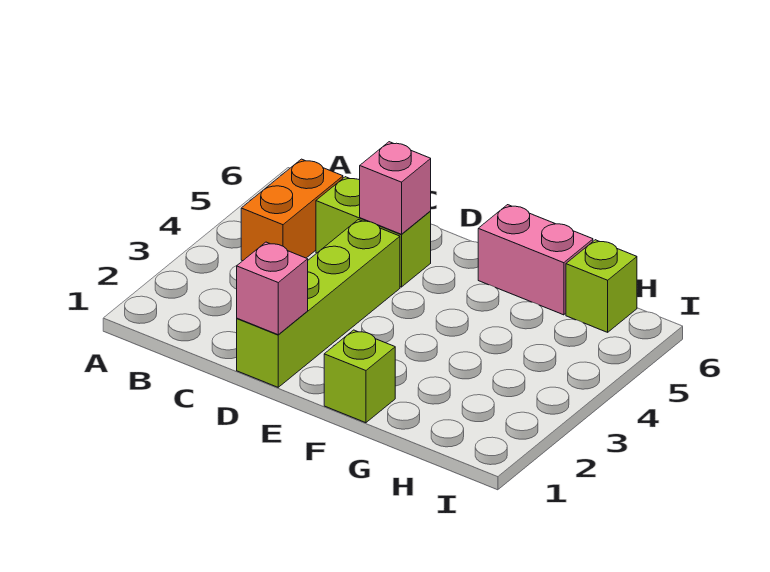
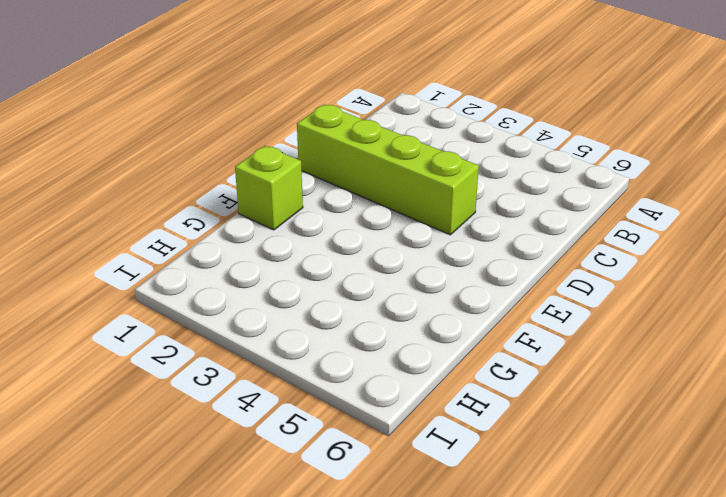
none -> orange brick B4:B5 level 1
none -> lime brick C5:D5 level 1

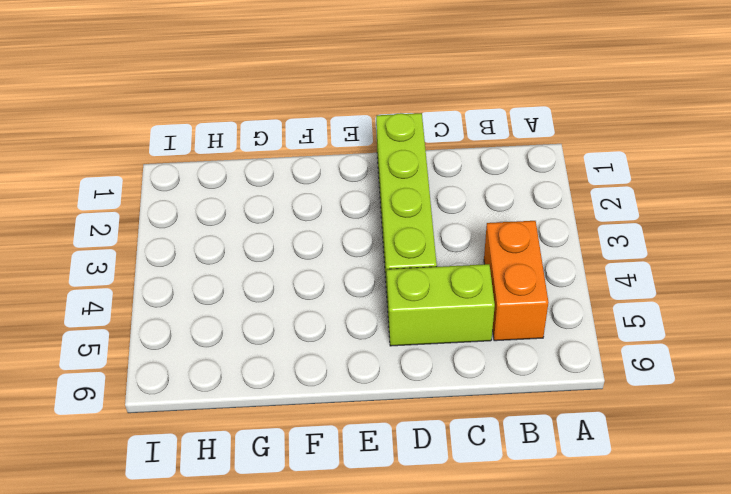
none -> lime brick F1 level 1
none -> pink brick F6:G6 level 1

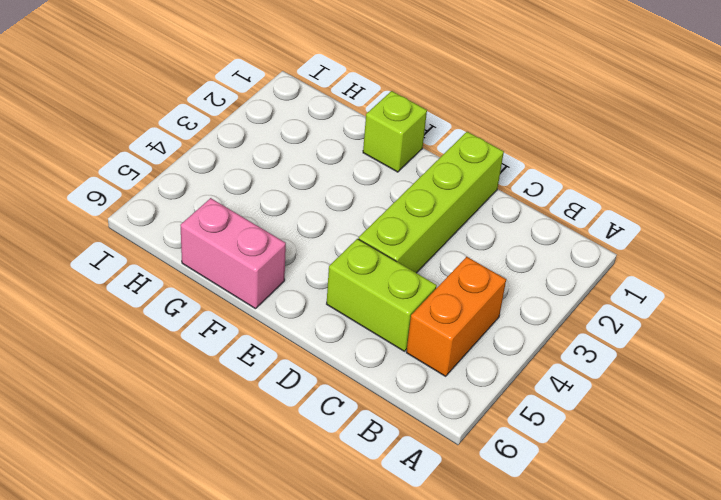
none -> lime brick H6 level 1
none -> pink brick D1 level 2

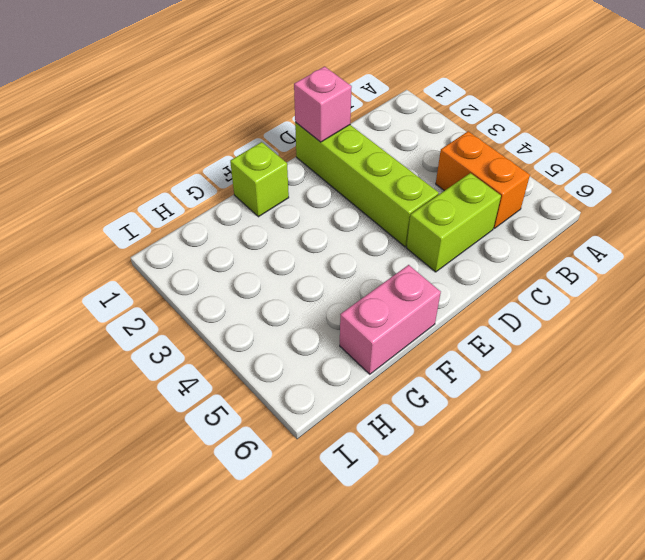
none -> lime brick H6 level 1
none -> pink brick D5 level 2

